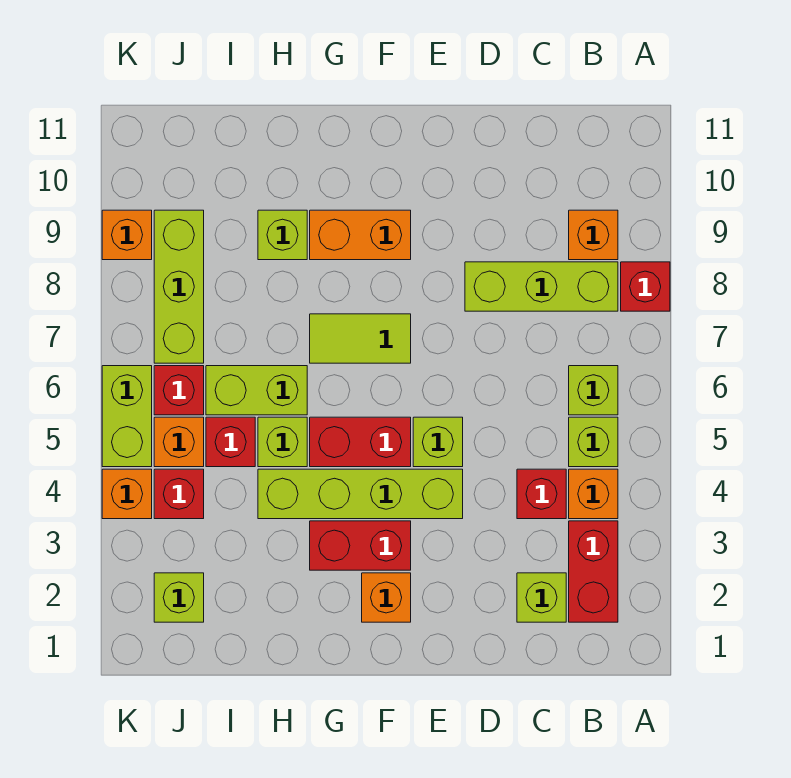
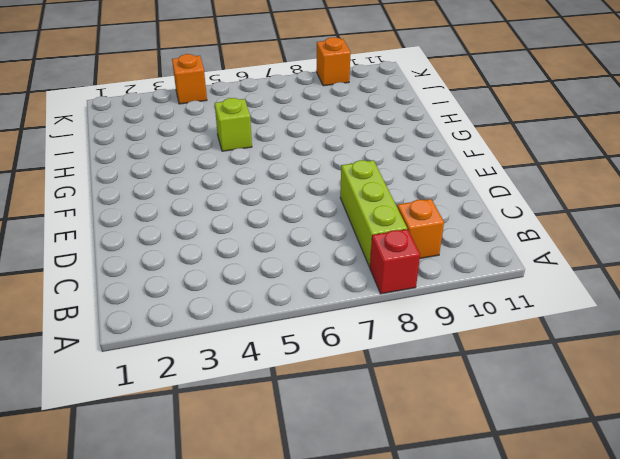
none -> red brick B2:B3 level 1
none -> orange brick B4 level 1
none -> lime brick B5 level 1

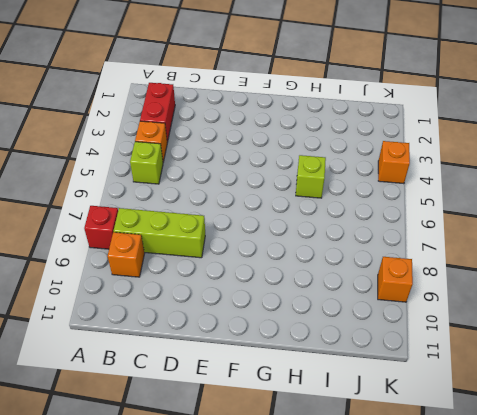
none -> lime brick B6 level 1
none -> lime brick C2 level 1
none -> red brick C4 level 1

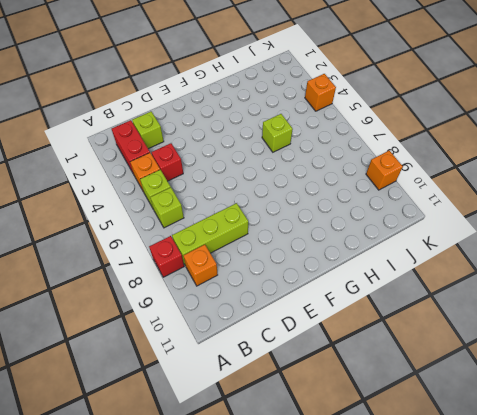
none -> lime brick E4:H4 level 1
none -> lime brick E5 level 1
none -> orange brick F2 level 1

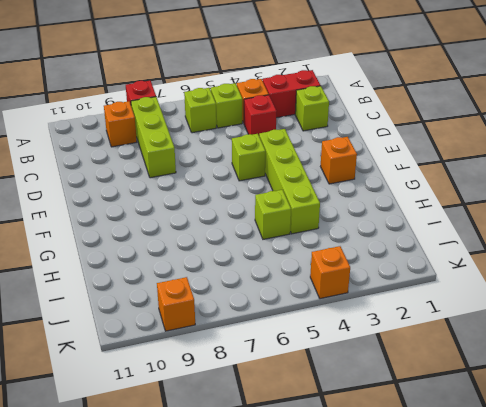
none -> red brick F3:G3 level 1
none -> red brick F5:G5 level 1
none -> lime tile F7:G7 level 1

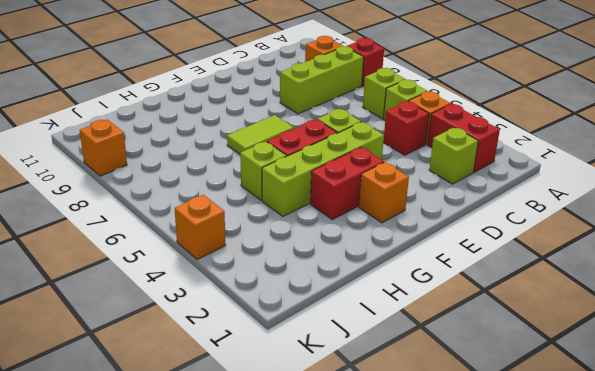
none -> orange brick F9:G9 level 1
none -> lime brick H6:I6 level 1
none -> lime brick H9 level 1

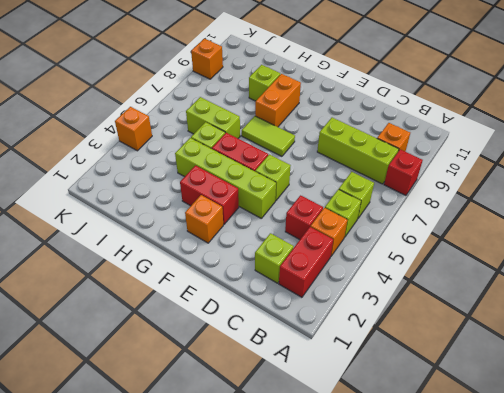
orange brick G8:G9 level 1 -> orange brick F9:G9 level 1
none -> red brick I5 level 1
none -> lime brick J2 level 1
none -> red brick J4 level 1

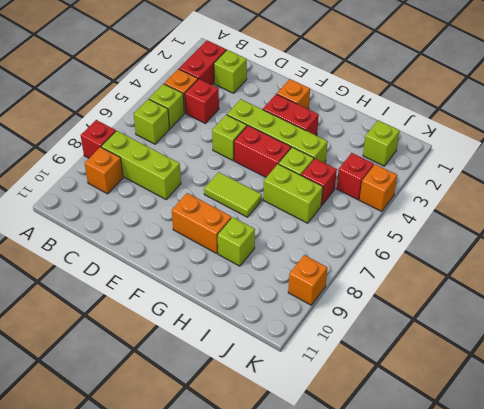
none -> orange brick J5 level 1
none -> red brick J6 level 1
none -> lime brick J7:J9 level 1

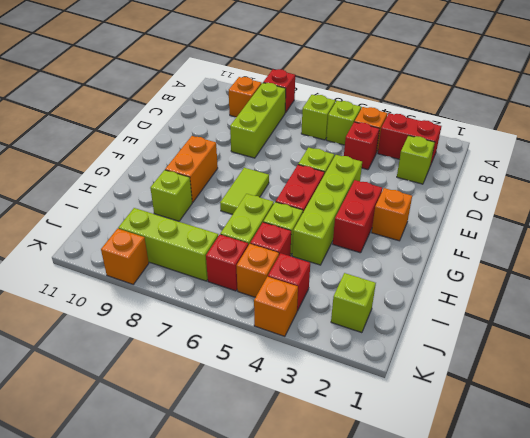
none -> lime brick K5:K6 level 1

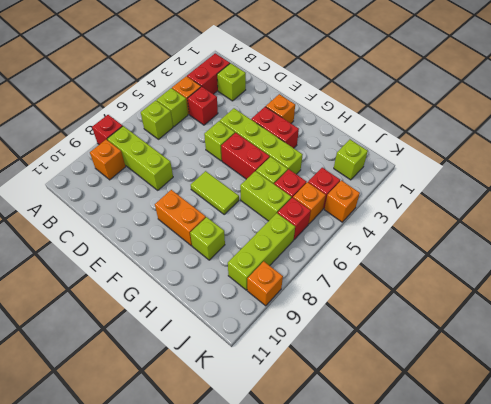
none -> lime brick K5:K6 level 1

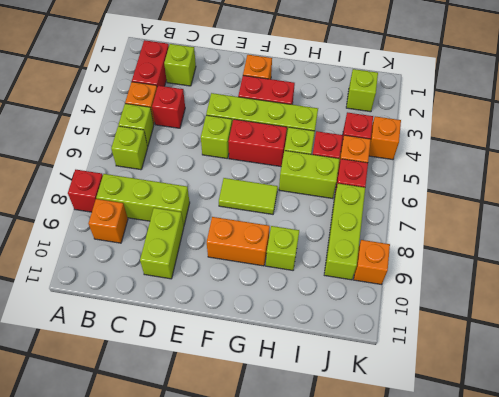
lime brick D9:D10 level 1 -> lime brick K5:K6 level 1

